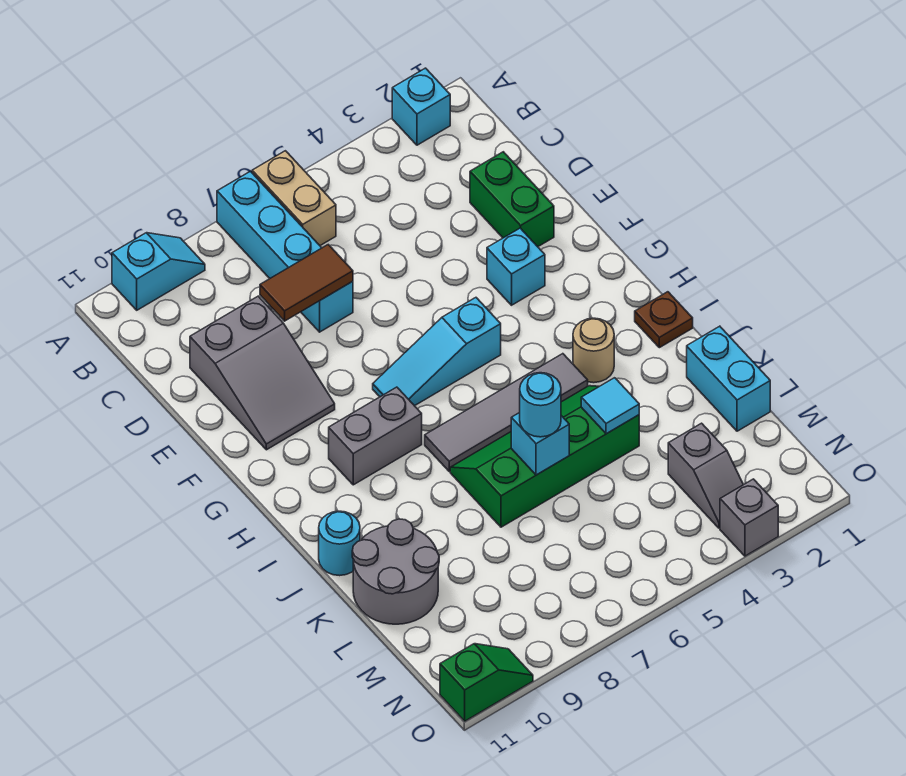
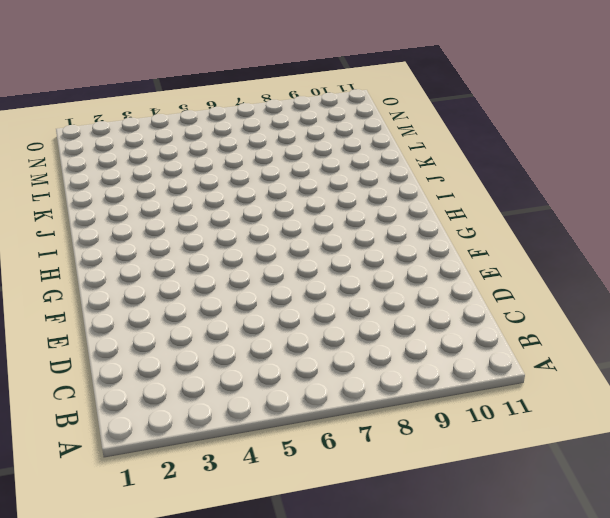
none -> cyan brick A2 level 1
none -> tan brick A6:B6 level 1
none -> cyan brick A7:D7 level 1

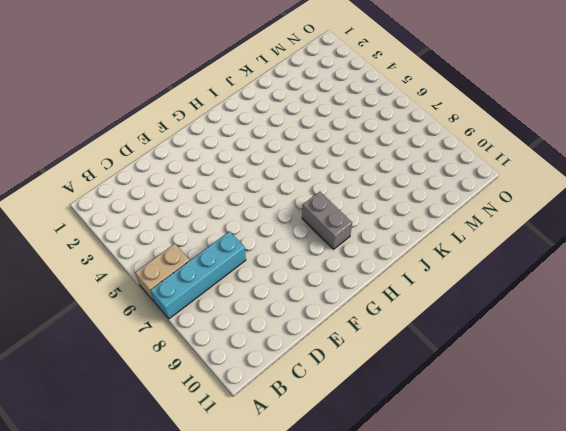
none -> cyan brick A2 level 1
none -> cyan slope A9:A10 level 1 top 10
none -> green brick D2:E2 level 1

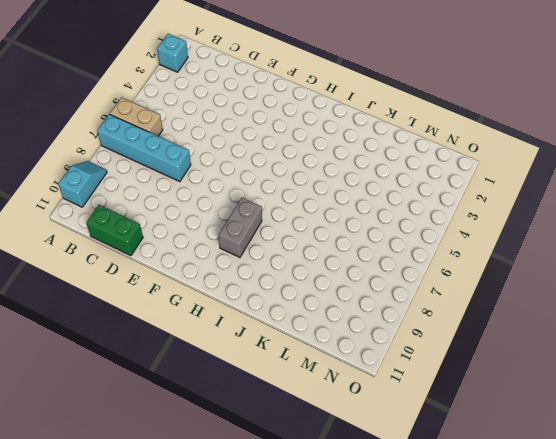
green brick C11:D11 level 1 -> green brick D2:E2 level 1
none -> grey slope D9:F10 level 1 top D
none -> cyan brick F3 level 1
none -> cyan slope G5:G7 level 1 top 5

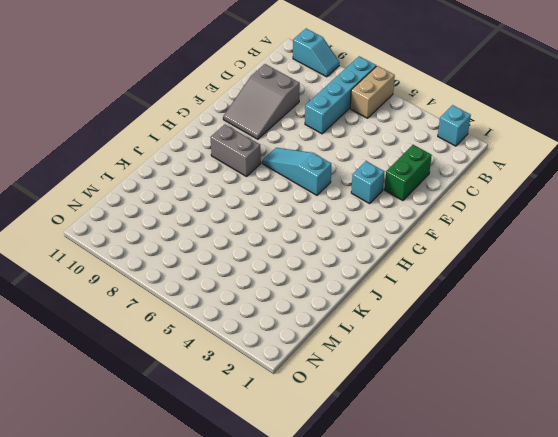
none -> brown plate I1 level 1
none -> tan round brick I3 level 1
none -> grey tile I4:I7 level 1

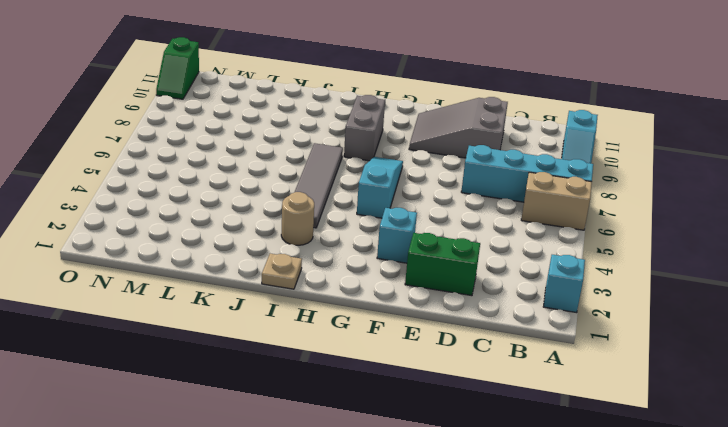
tan plate I1 level 1 -> brown plate I1 level 1
none -> green slope J4:K7 level 1 top K
none -> cyan round brick J11 level 1
none -> cyan brick K1:L1 level 1

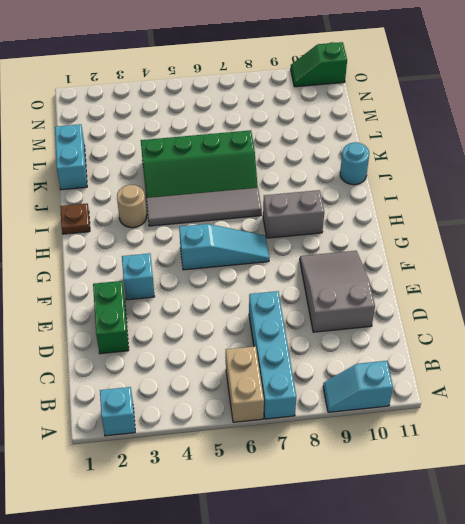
none -> grey round brick K10:L11 level 1
none -> grey slope M3:N3 level 1 top M
none -> grey brick O3 level 1

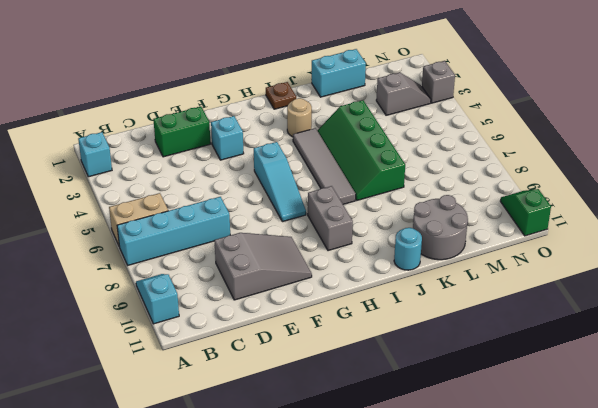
none -> brown tile D7:D8 level 2
none -> cyan tile K4 level 2
none -> cyan brick K6 level 2

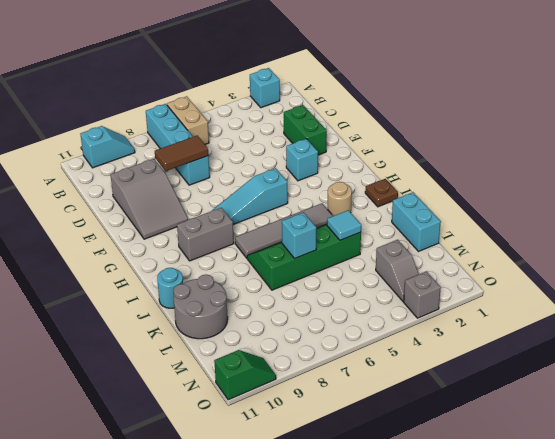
none -> cyan round brick K6 level 3

